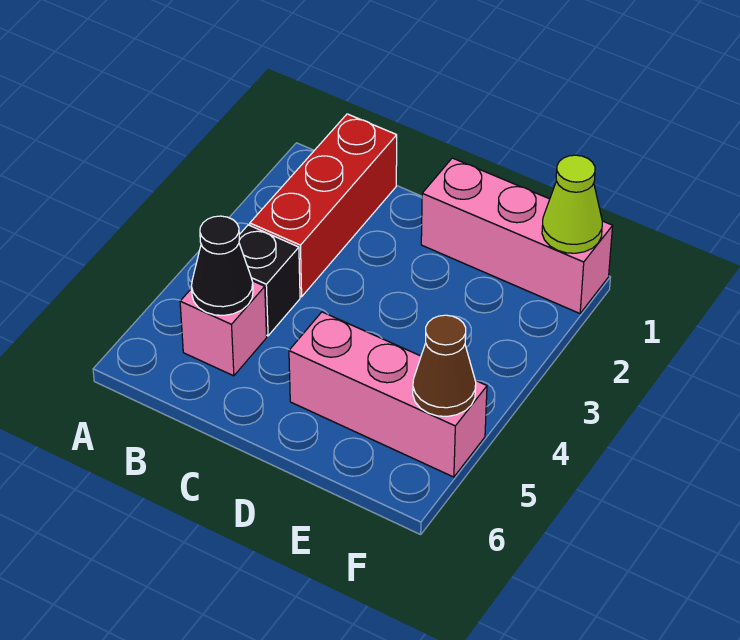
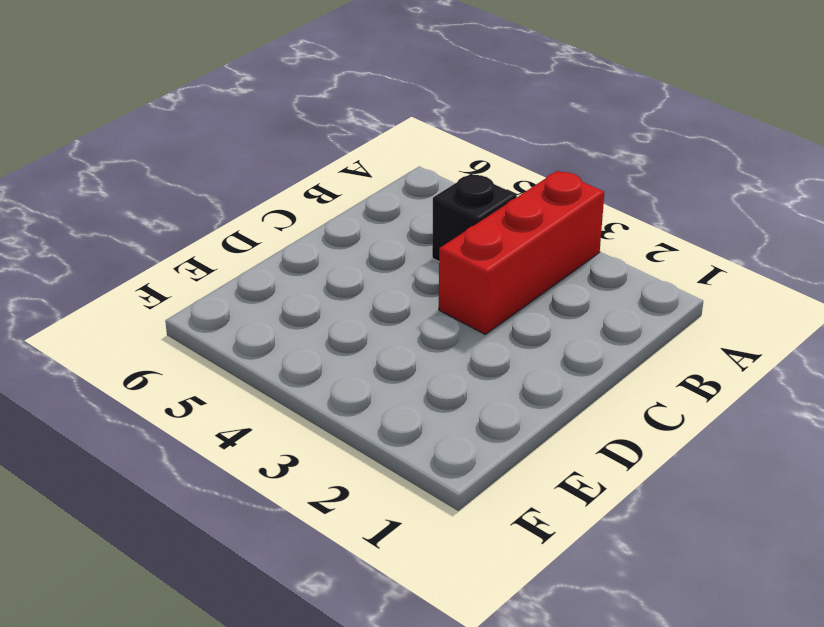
red brick A3:C3 level 1 -> red brick B1:B3 level 1
none -> pink brick B5 level 1
none -> pink brick D1:F1 level 1

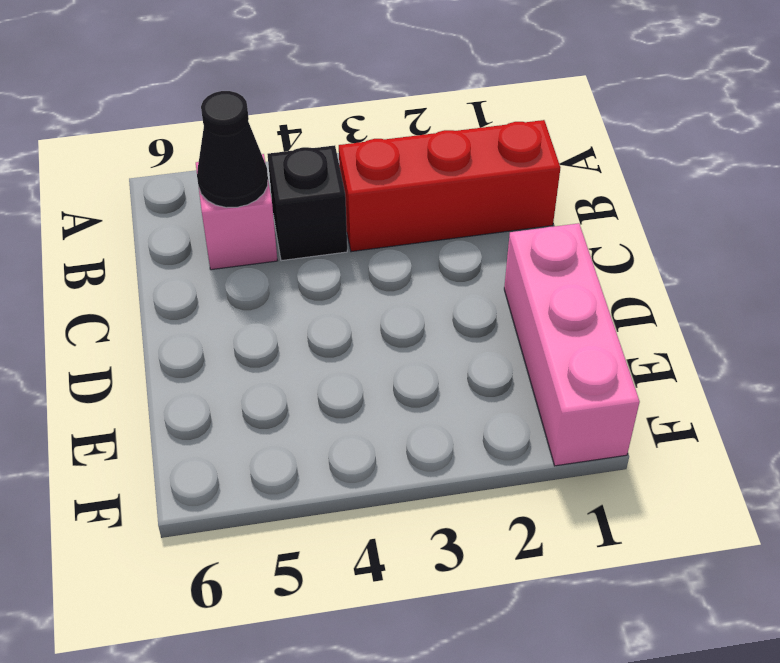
none -> pink brick D5:F5 level 1
none -> lime cone F1 level 2

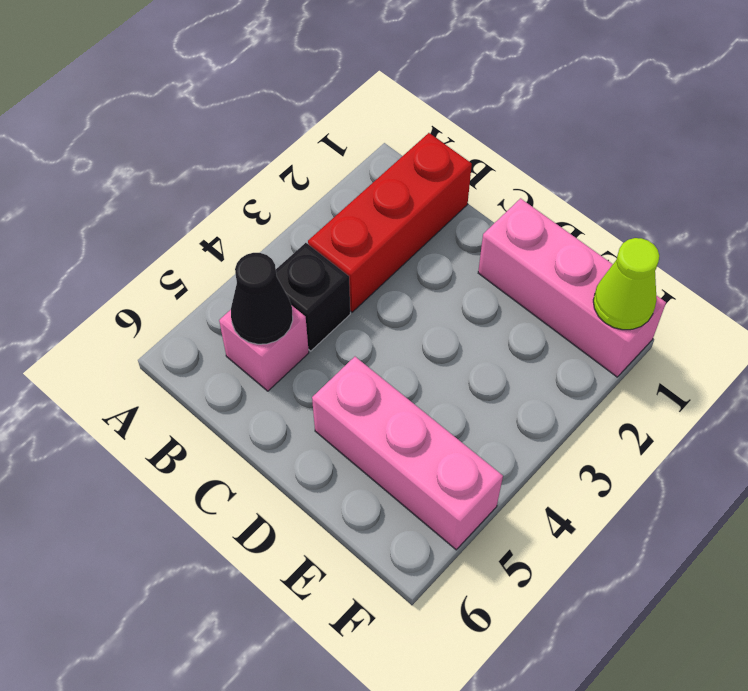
none -> brown cone F5 level 2

